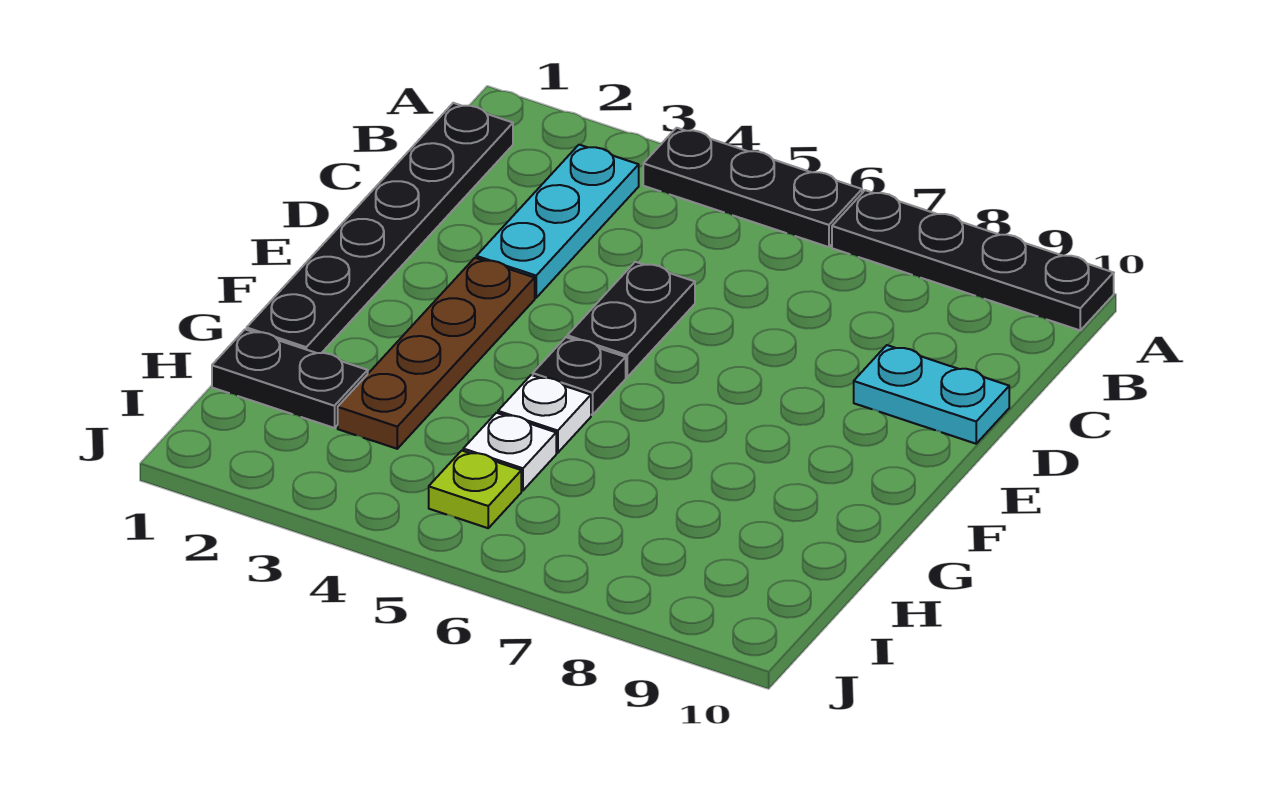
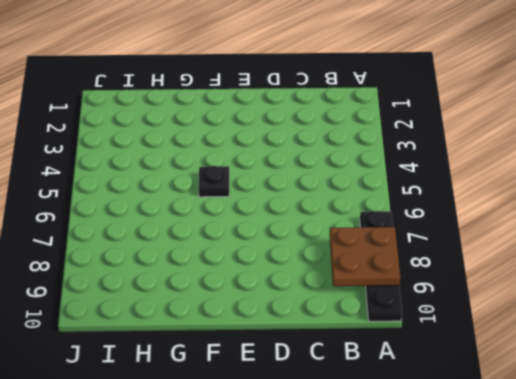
brown plate A8:B9 level 2 -> none
none -> black plate A4:A6 level 1
none -> black plate B1:G1 level 1
none -> cyan plate B3:D3 level 1

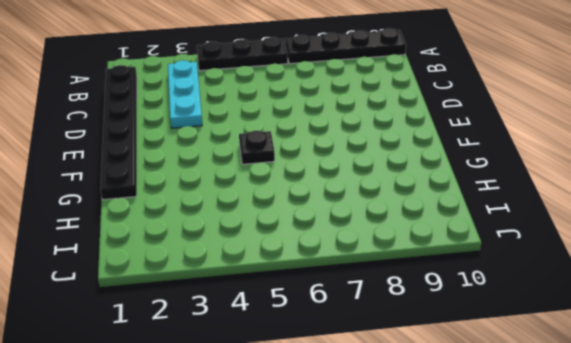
none -> black plate D5:E5 level 1
none -> cyan plate D9:D10 level 1
none -> brown plate E3:H3 level 1

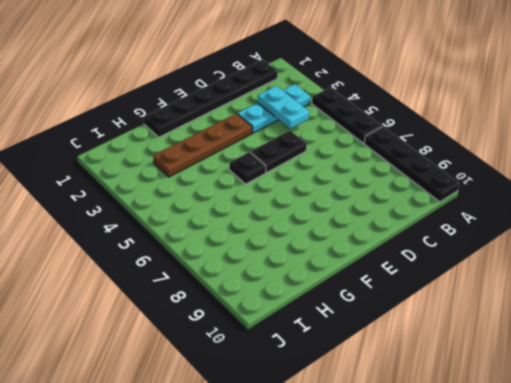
cyan plate C3:C4 level 2 -> cyan plate D9:D10 level 1
none -> white plate G5 level 1
none -> black plate H1:H2 level 1
none -> white plate H5 level 1

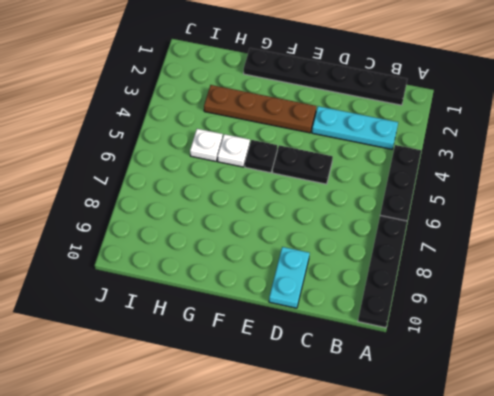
none -> black plate H1:H2 level 1
none -> lime plate I5 level 1

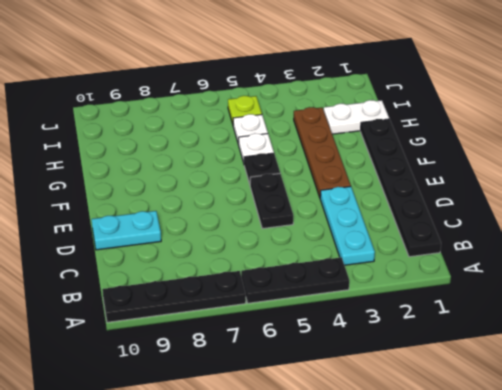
white plate H1:H2 level 1 -> black plate H1:H2 level 1

